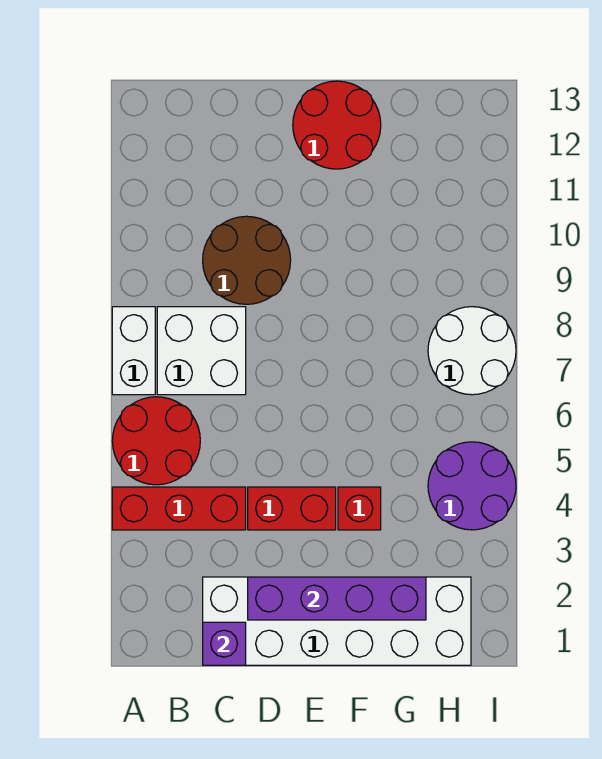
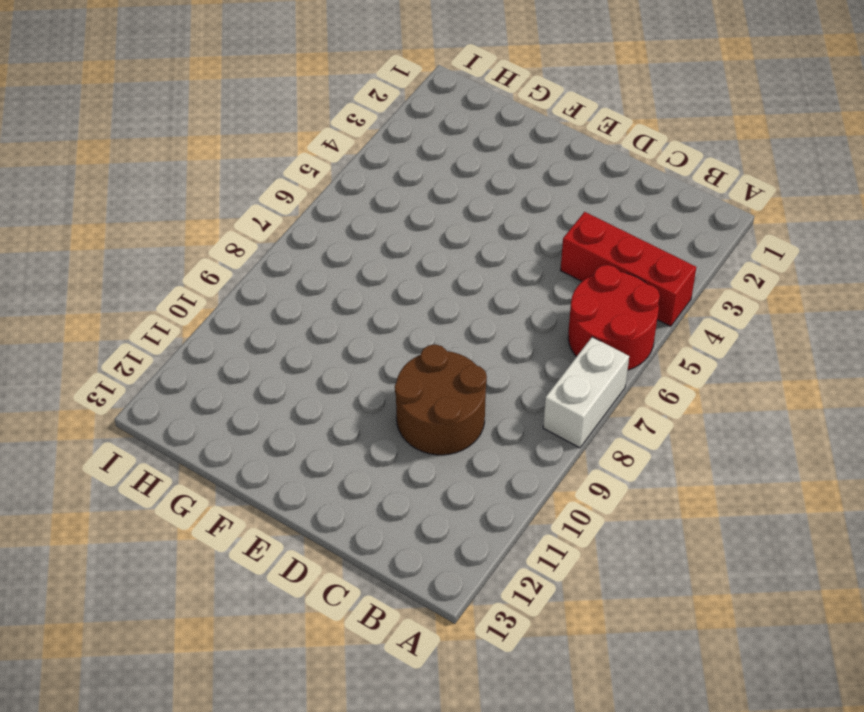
none -> white brick B7:C8 level 1
none -> white brick C1:H2 level 1
none -> red brick D4:E4 level 1

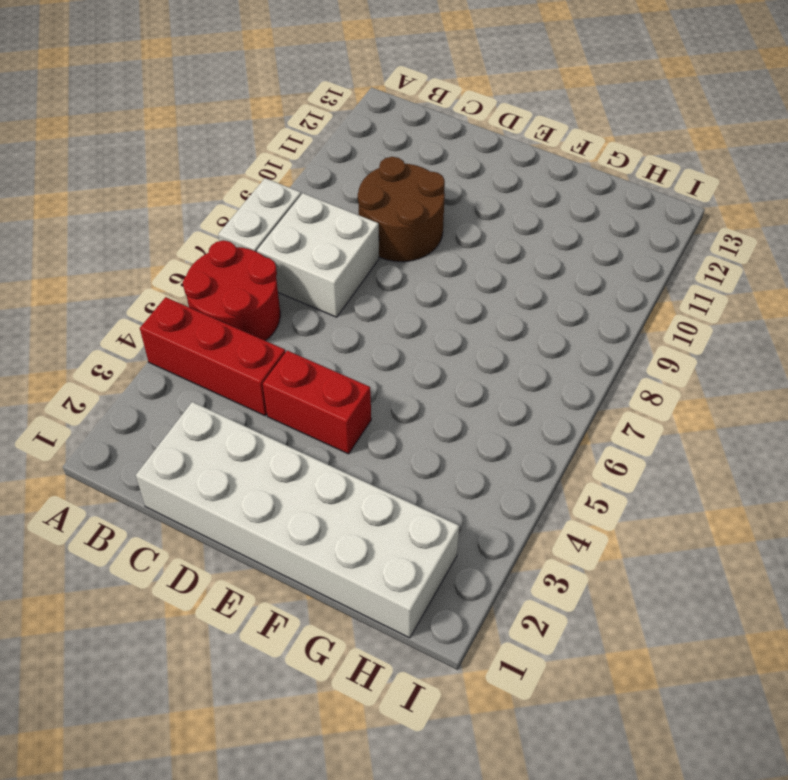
none -> red round brick E12:F13 level 1
none -> red brick F4 level 1
none -> purple round brick H4:I5 level 1

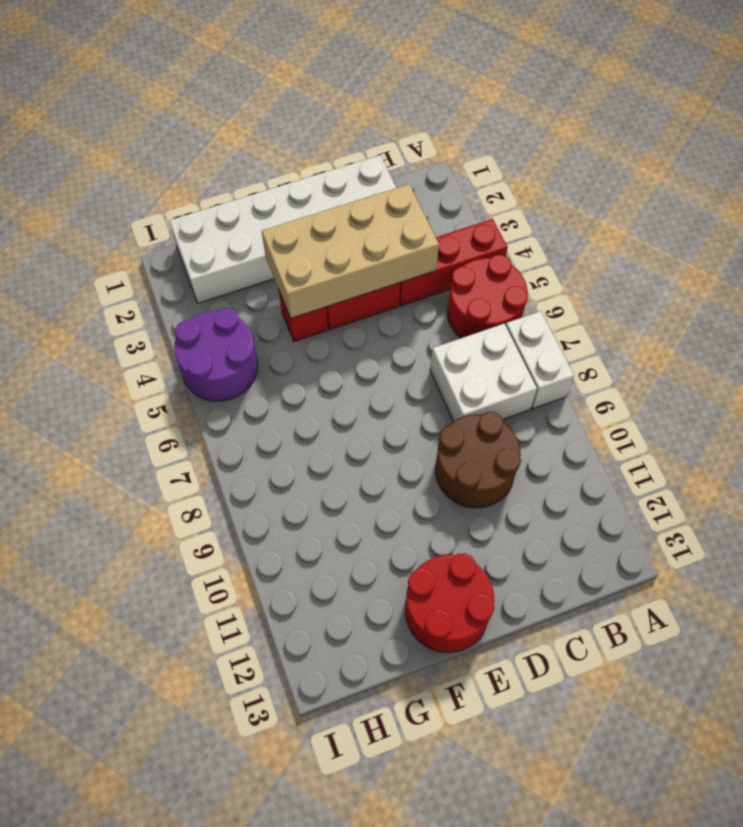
tan brick C3:F4 level 2 -> none
none -> white round brick H7:I8 level 1
none -> purple brick C1 level 2
none -> purple brick D2:G2 level 2

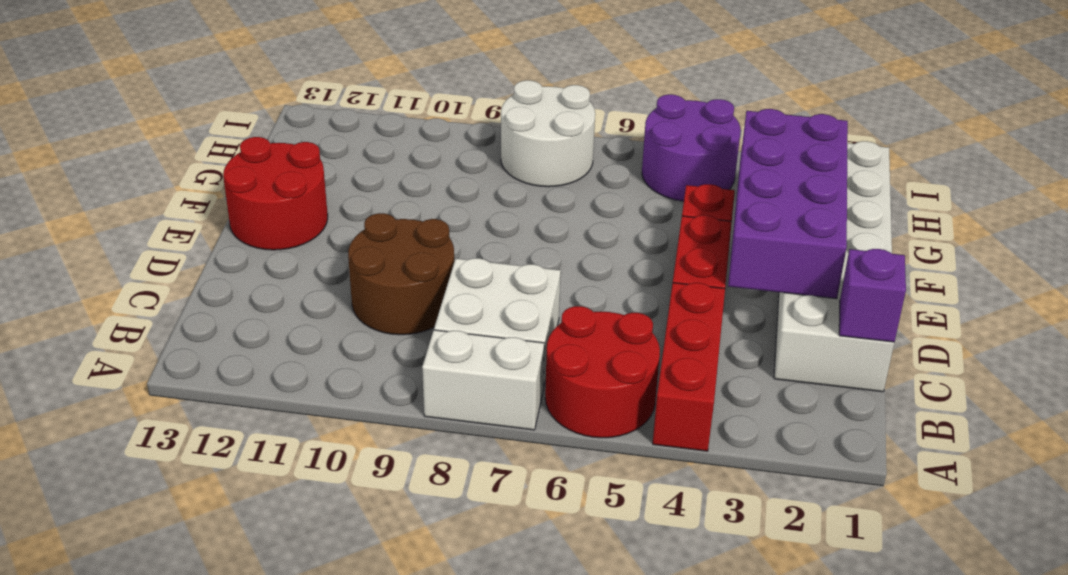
purple brick D2:G3 level 2 -> purple brick D2:G2 level 2

